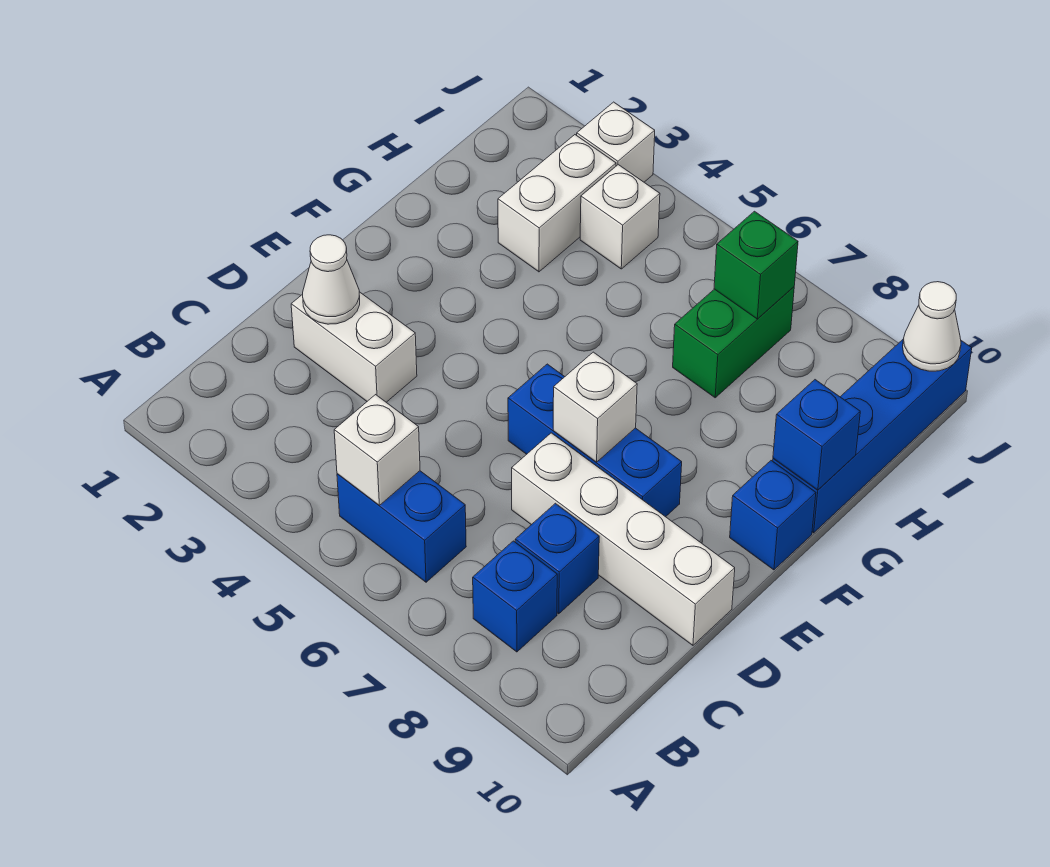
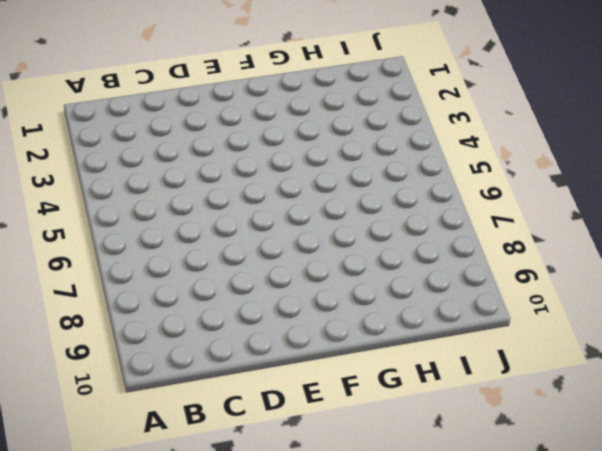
none -> blue brick B5:B6 level 1
none -> blue brick B8 level 1
none -> blue brick C8 level 1

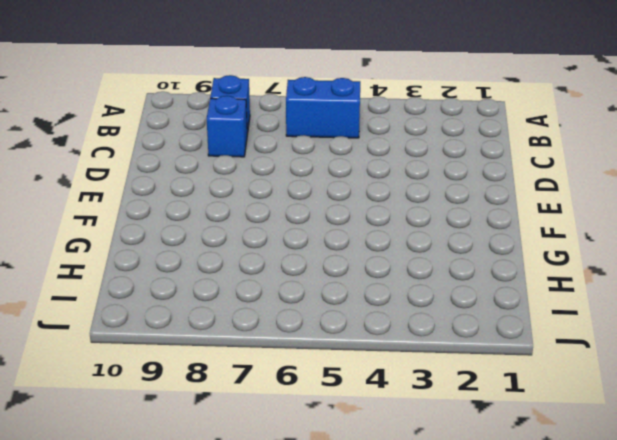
none -> white brick D2:D3 level 1
none -> white brick D7:D10 level 1
none -> blue brick E6:E8 level 1

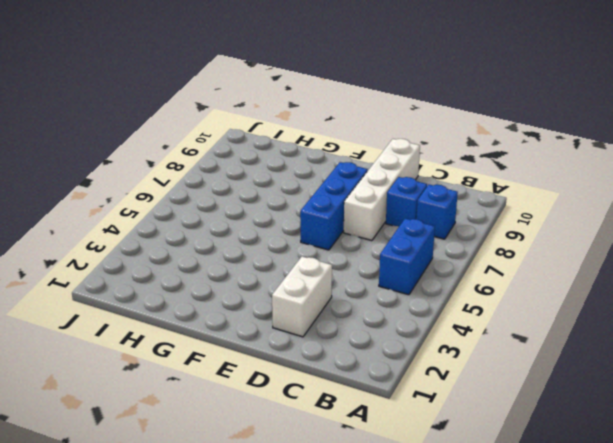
none -> blue brick F10 level 1
none -> blue brick G10:J10 level 1
none -> white brick H3:I3 level 1

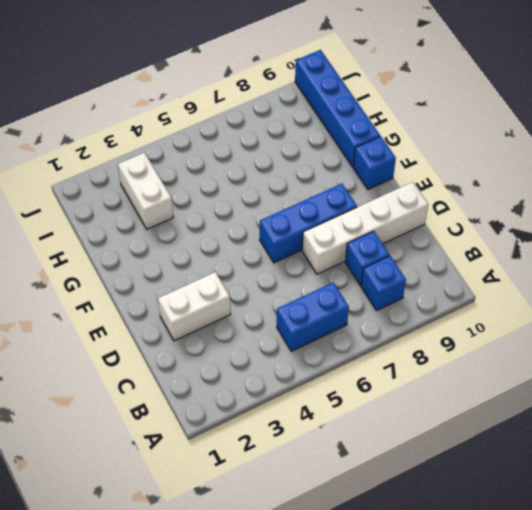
none -> green brick H7:I7 level 1
none -> white brick I4 level 1
none -> white brick J3 level 1

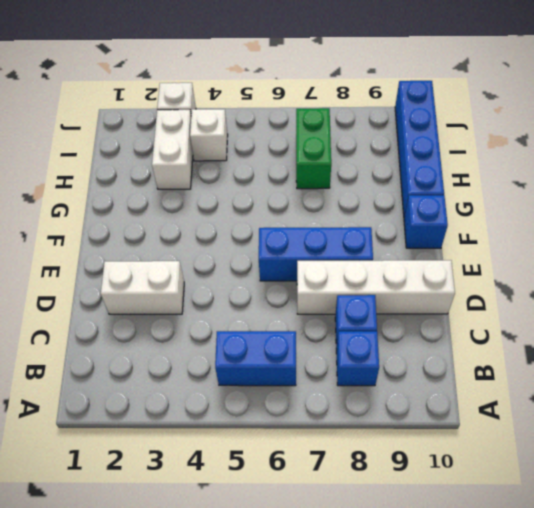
none -> white brick B5 level 2
none -> white cone D2 level 2
none -> white brick E7 level 2

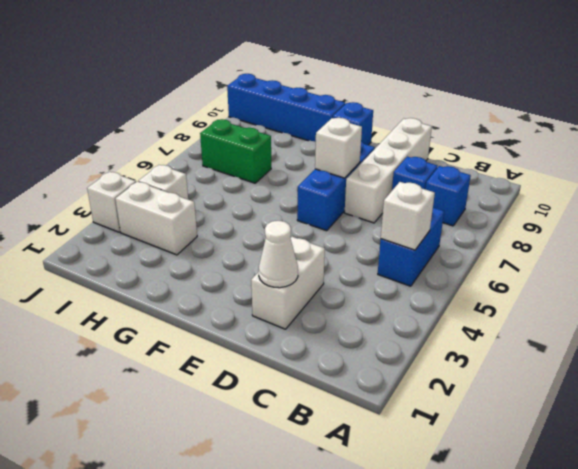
none -> blue brick G10 level 2
none -> green brick I7 level 2
none -> white cone J10 level 2

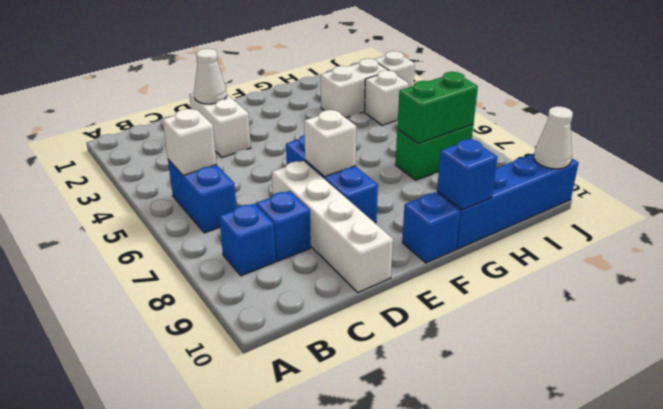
green brick H7:I7 level 2 -> green brick I7 level 2

